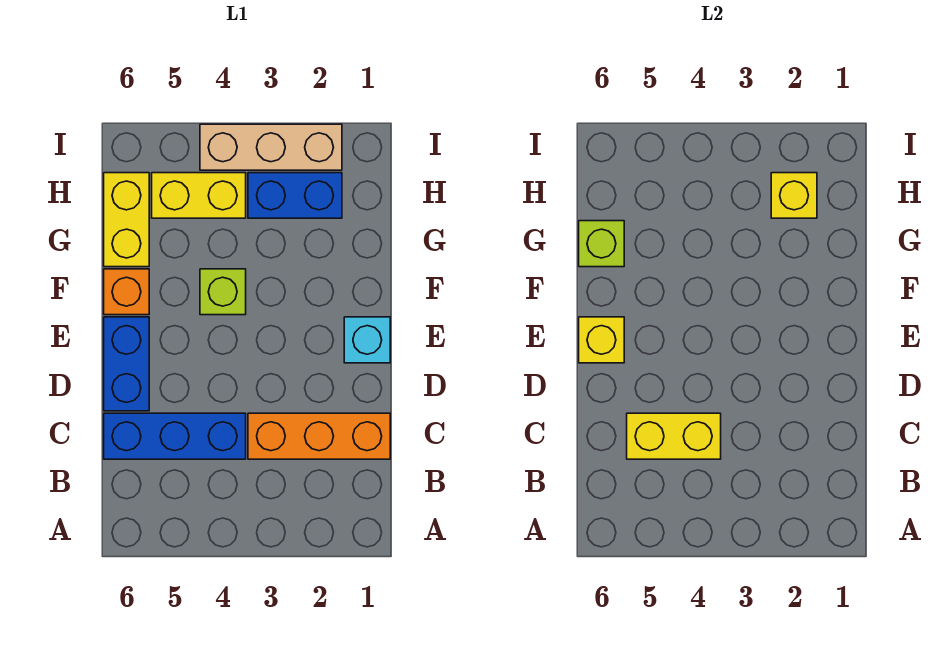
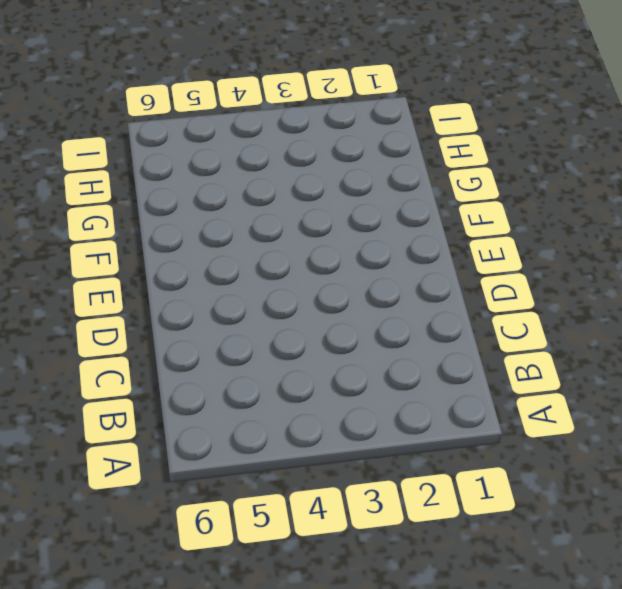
none -> orange brick C1:C3 level 1
none -> blue brick C4:C6 level 1
none -> blue brick D6:E6 level 1

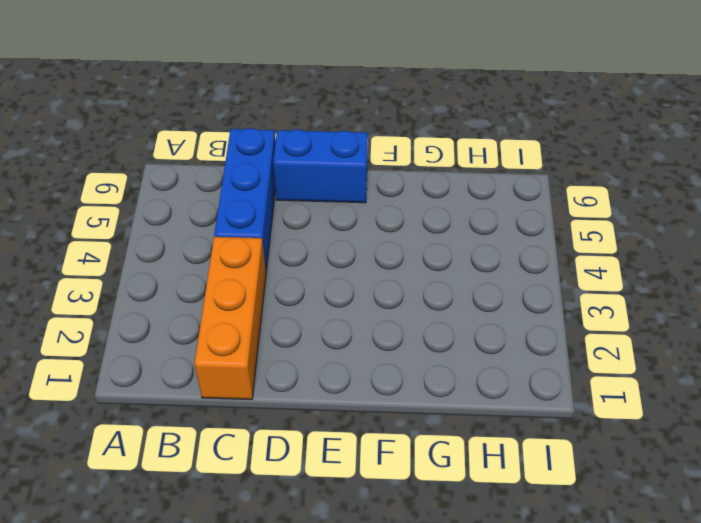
none -> cyan brick E1 level 1
none -> lime brick F4 level 1
none -> orange brick F6 level 1

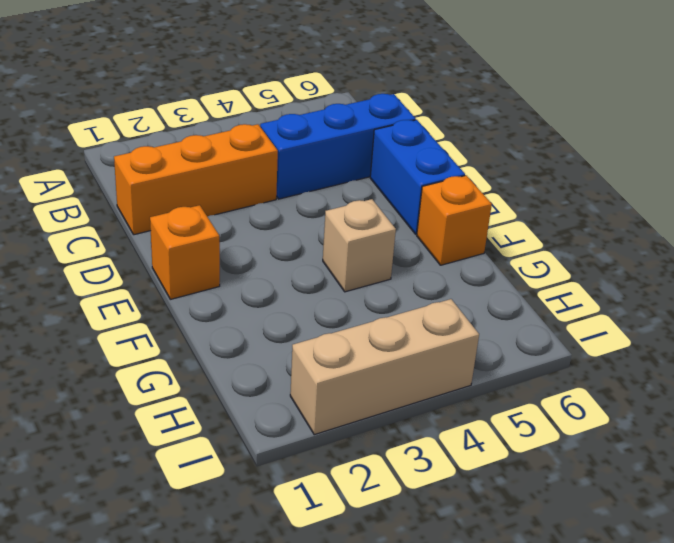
orange brick E1 level 1 -> cyan brick E1 level 1
tan brick F4 level 1 -> lime brick F4 level 1
none -> yellow brick G6:H6 level 1
none -> blue brick H2:H3 level 1
none -> yellow brick H4:H5 level 1

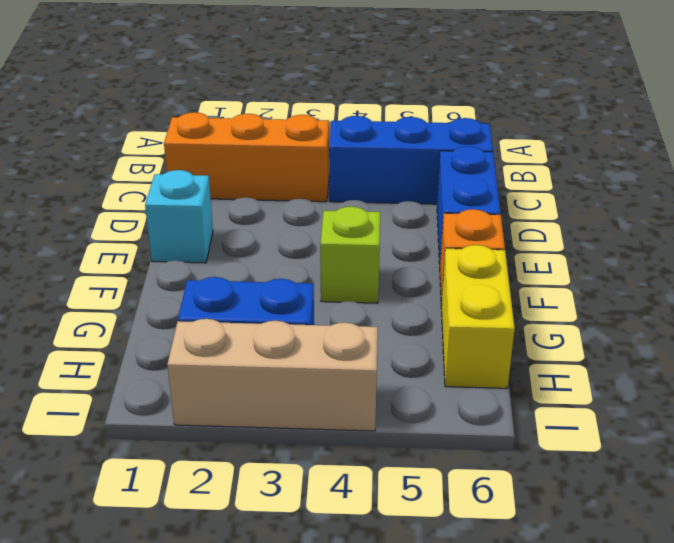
none -> yellow brick H4:H5 level 1
none -> yellow brick C4:C5 level 2
none -> yellow brick E6 level 2

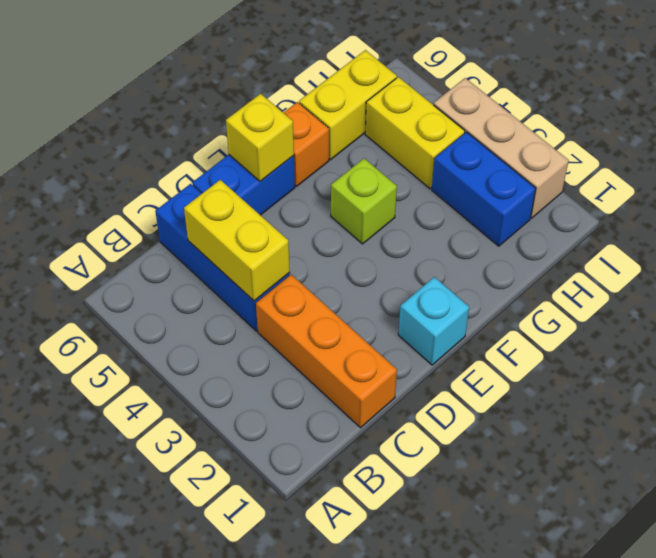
none -> lime brick G6 level 2
none -> yellow brick H2 level 2

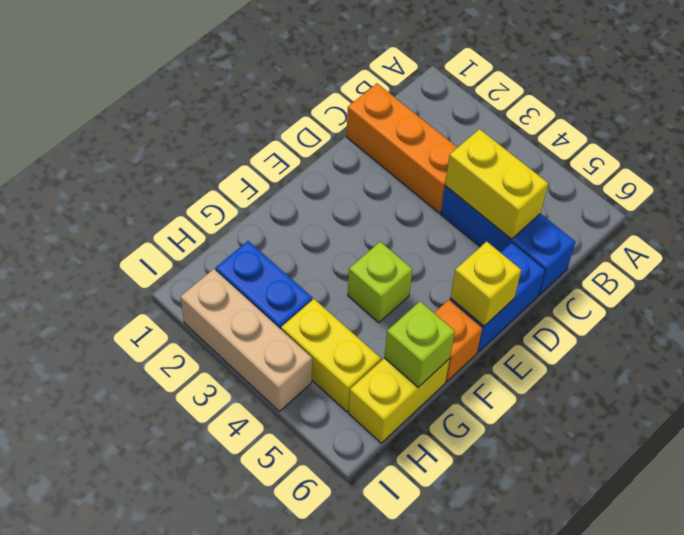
none -> cyan brick E1 level 1
none -> yellow brick H2 level 2

